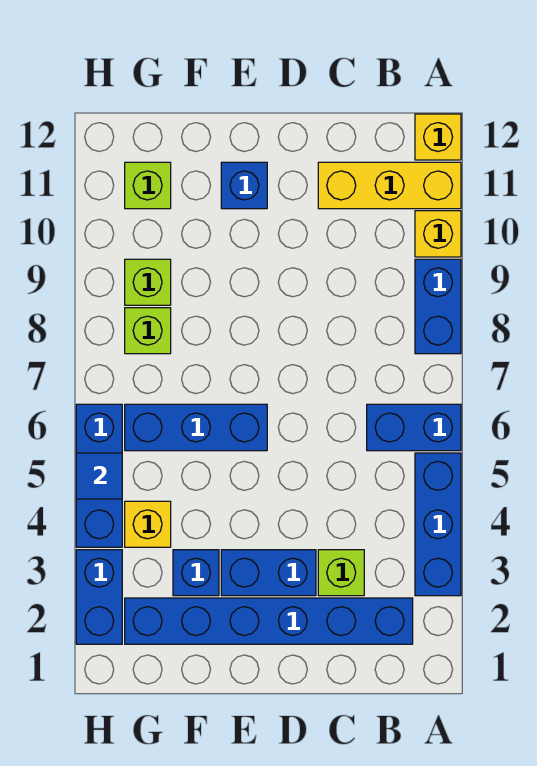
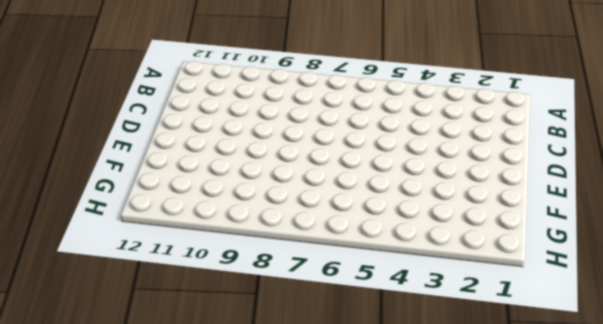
none -> blue brick A3:A5 level 1
none -> blue brick A6:B6 level 1
none -> blue brick A8:A9 level 1

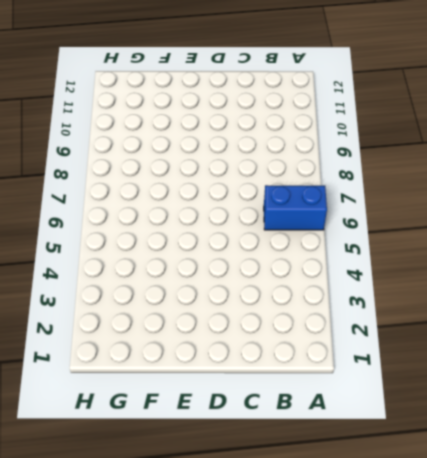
none -> blue brick A3:A5 level 1
none -> blue brick A8:A9 level 1
none -> yellow brick A10 level 1

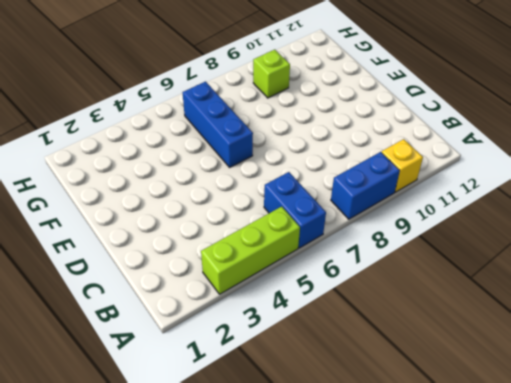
lime brick A3:A5 level 1 -> blue brick A3:A5 level 1
none -> yellow brick A11:C11 level 1
none -> yellow brick A12 level 1
none -> blue brick B2:G2 level 1

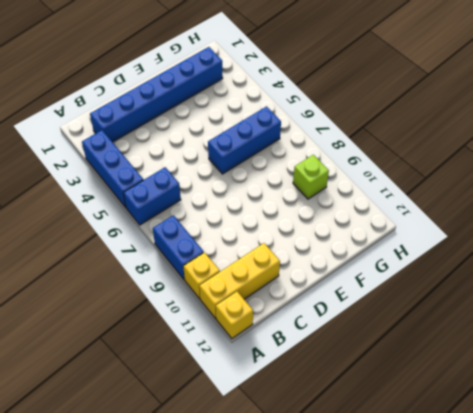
none -> lime brick C3 level 1
none -> blue brick D3:E3 level 1
none -> blue brick E11 level 1

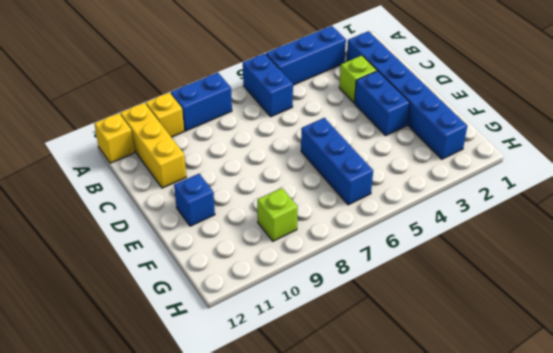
none -> blue brick F3 level 1
none -> yellow brick G4 level 1
none -> lime brick G8 level 1

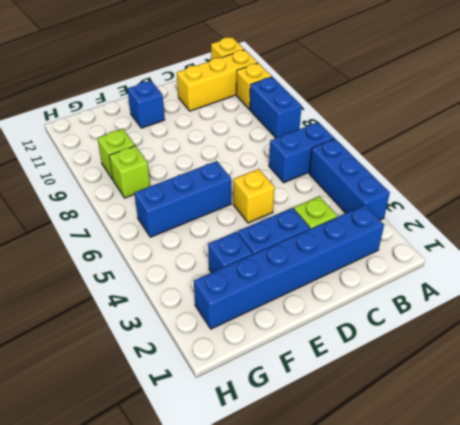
yellow brick D5 level 1 -> yellow brick G4 level 1
none -> lime brick G11 level 1
none -> blue brick H2:H3 level 1
none -> blue brick H4:H6 level 1

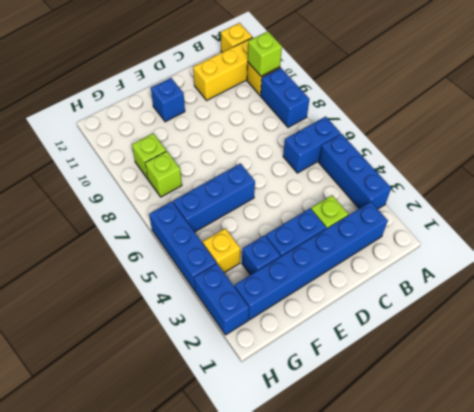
lime brick A10 level 2 -> lime brick G11 level 1
none -> blue tile H5 level 2

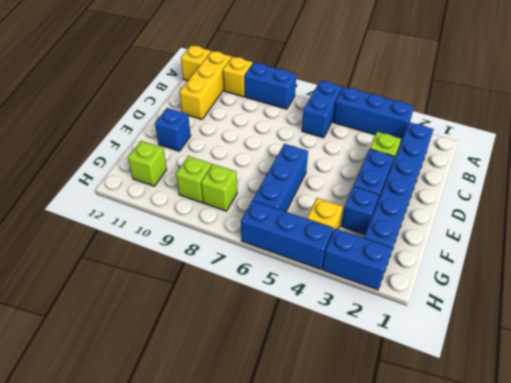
none -> blue tile H5 level 2

